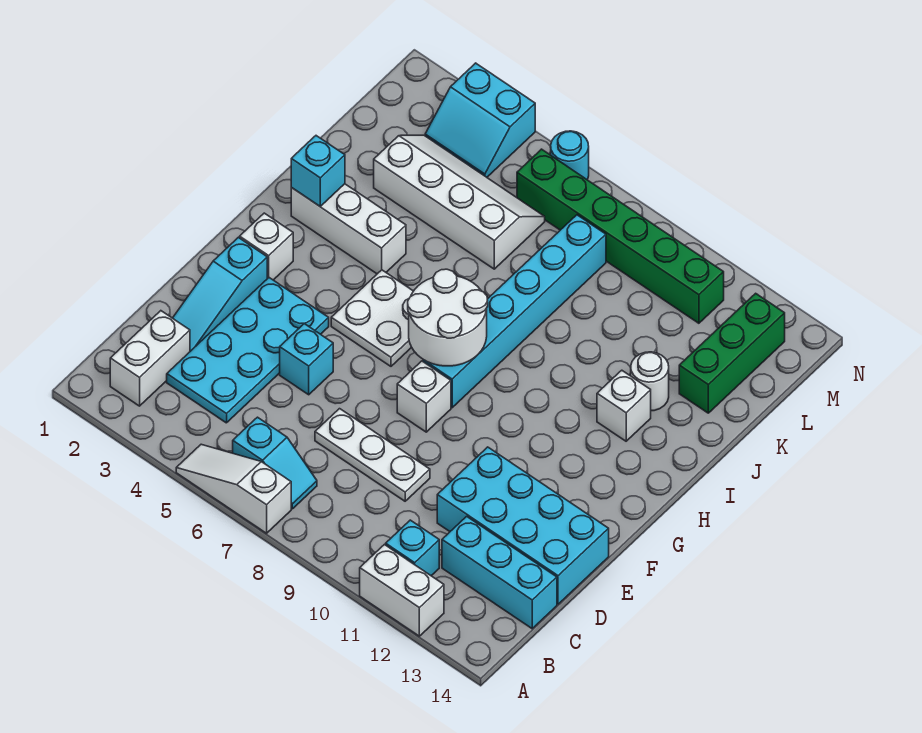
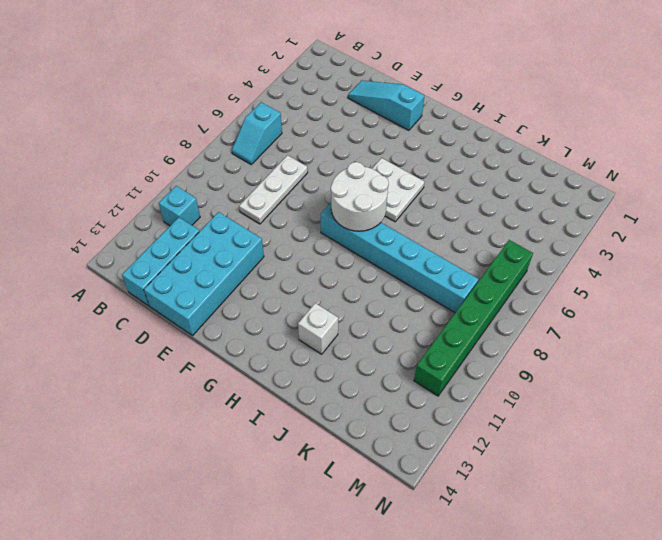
none -> white slope A5:A7 level 1 top 7
none -> white brick A11:A12 level 1
none -> white brick B2:C2 level 1

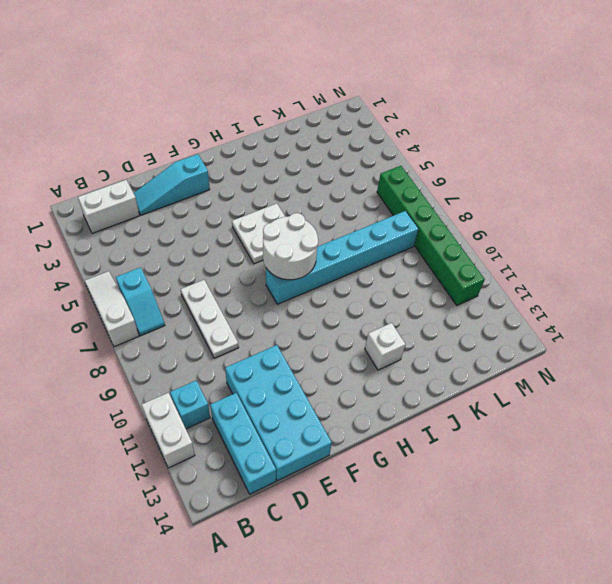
none -> cyan plate C3:F4 level 1
none -> cyan brick E5 level 1
none -> white brick F8 level 1

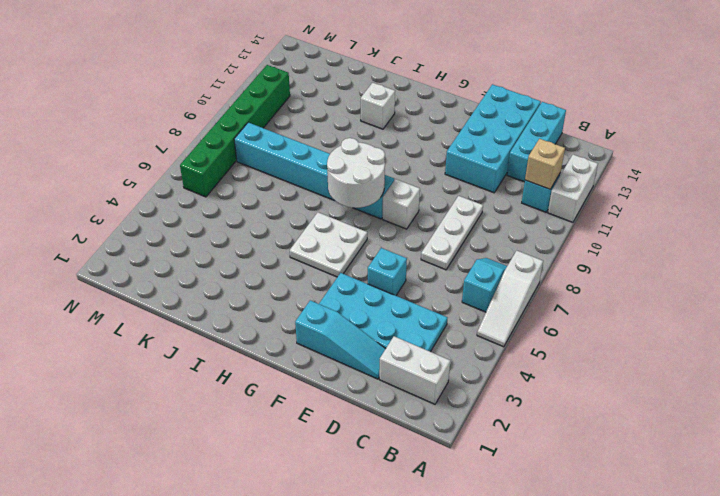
tan brick B11 level 2 -> none
none -> white brick G2 level 1
none -> white brick I2:I4 level 1
none -> white round brick J12 level 1

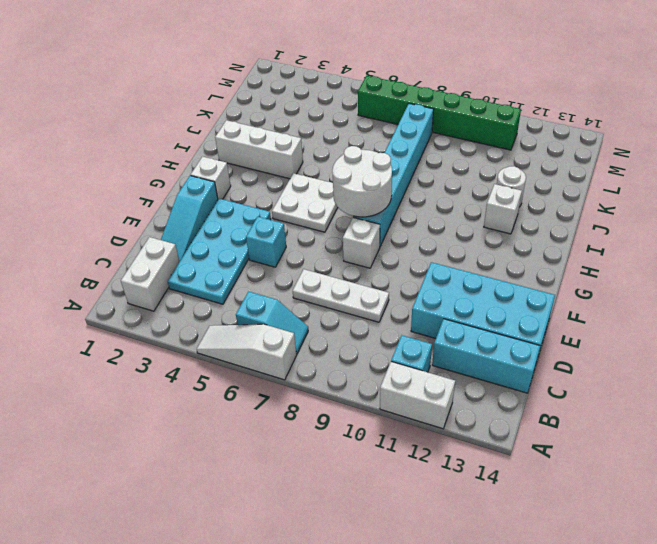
none -> white slope K3:L6 level 1 top K
none -> green brick K13:M13 level 1
none -> cyan slope M3:N4 level 1 top N

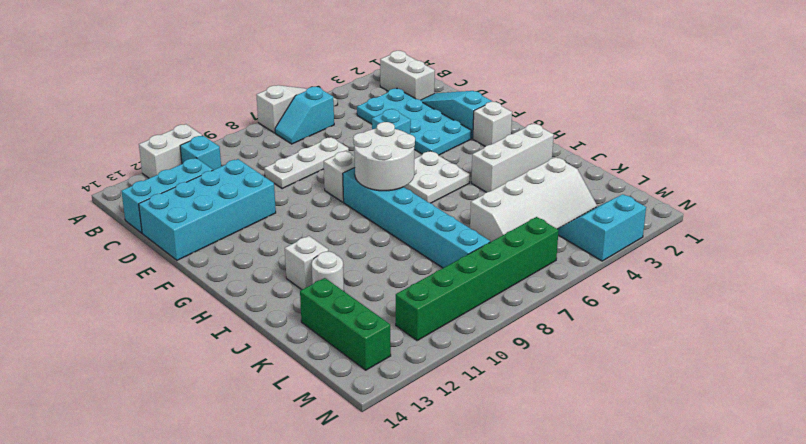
none -> cyan round brick N6 level 1
none -> cyan brick I2 level 2

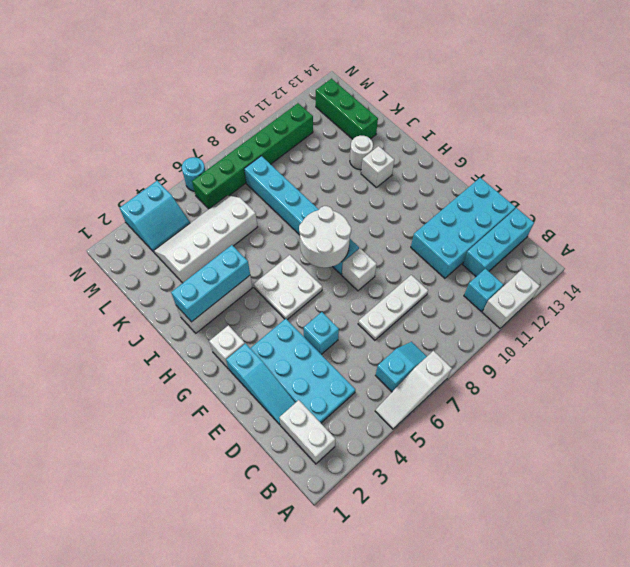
cyan brick I2:I4 level 2 -> cyan brick I2 level 2

